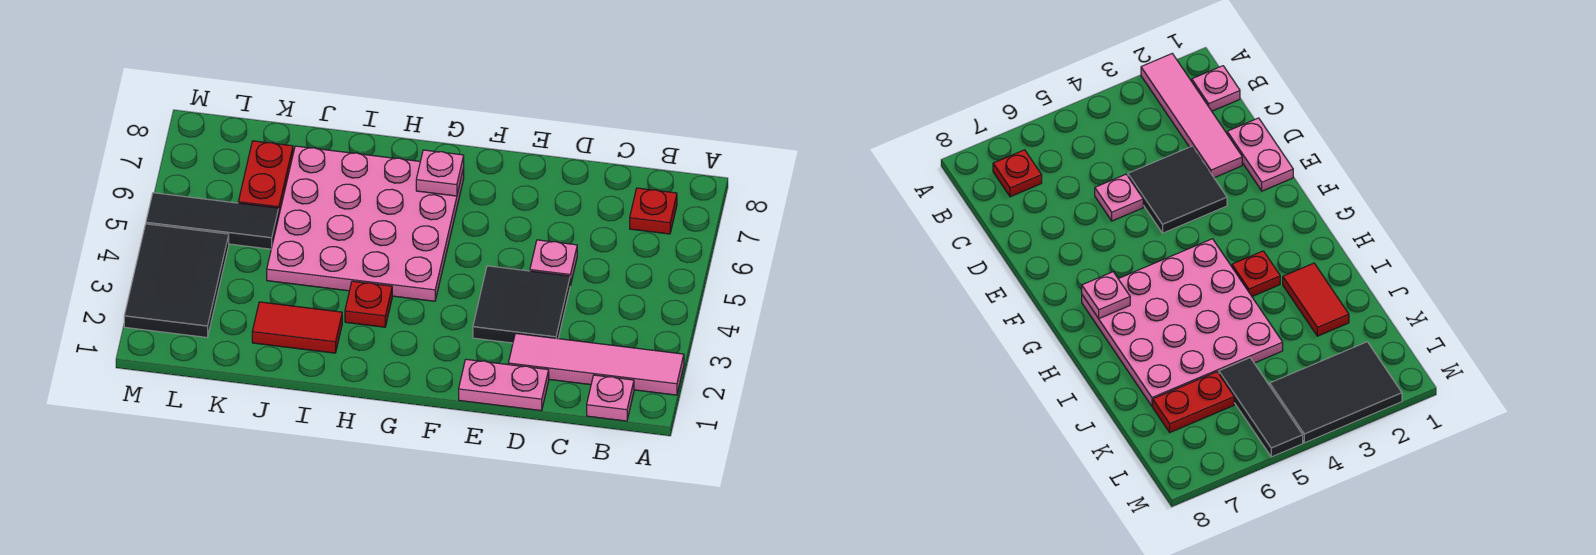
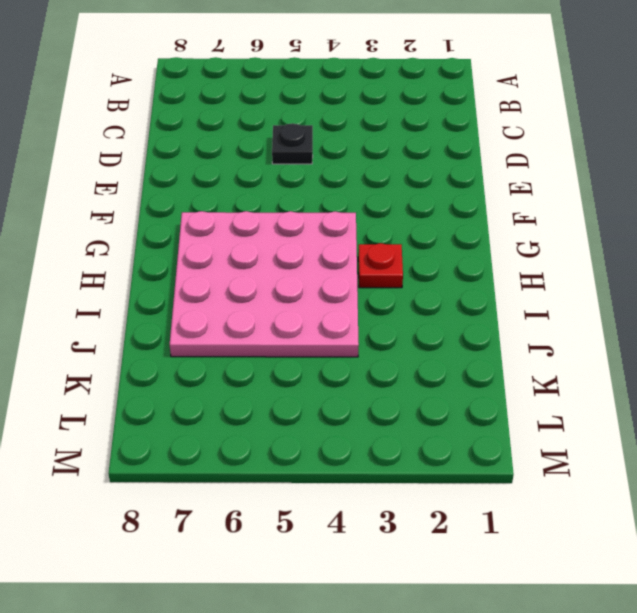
black plate D5 level 1 -> pink plate D5 level 1
none -> pink tile A2:D2 level 1
none -> pink plate B1 level 1
none -> red plate B7 level 1

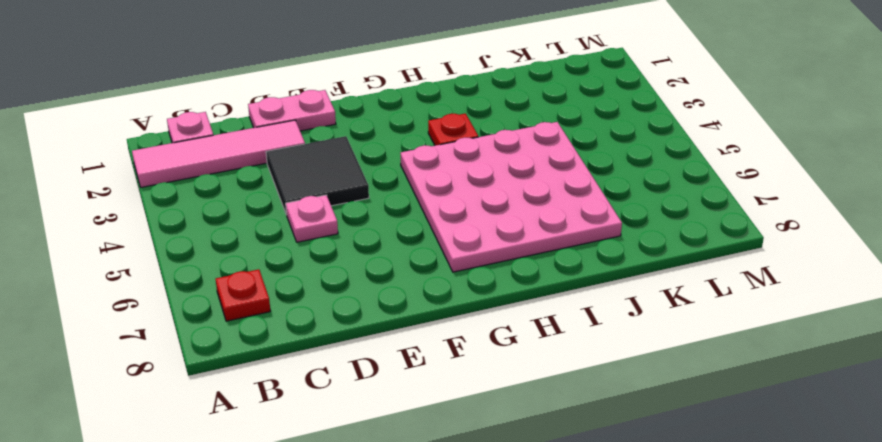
none -> red tile I2:J2 level 1
none -> black tile K5:M5 level 1
none -> red plate K6:K7 level 1

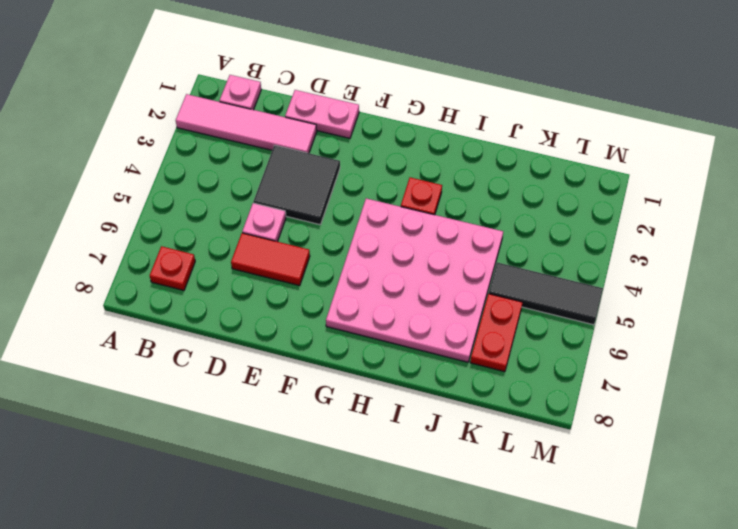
red tile D6:E6 level 1 -> red tile I2:J2 level 1
none -> black tile L2:M4 level 1
none -> pink plate G7 level 2

